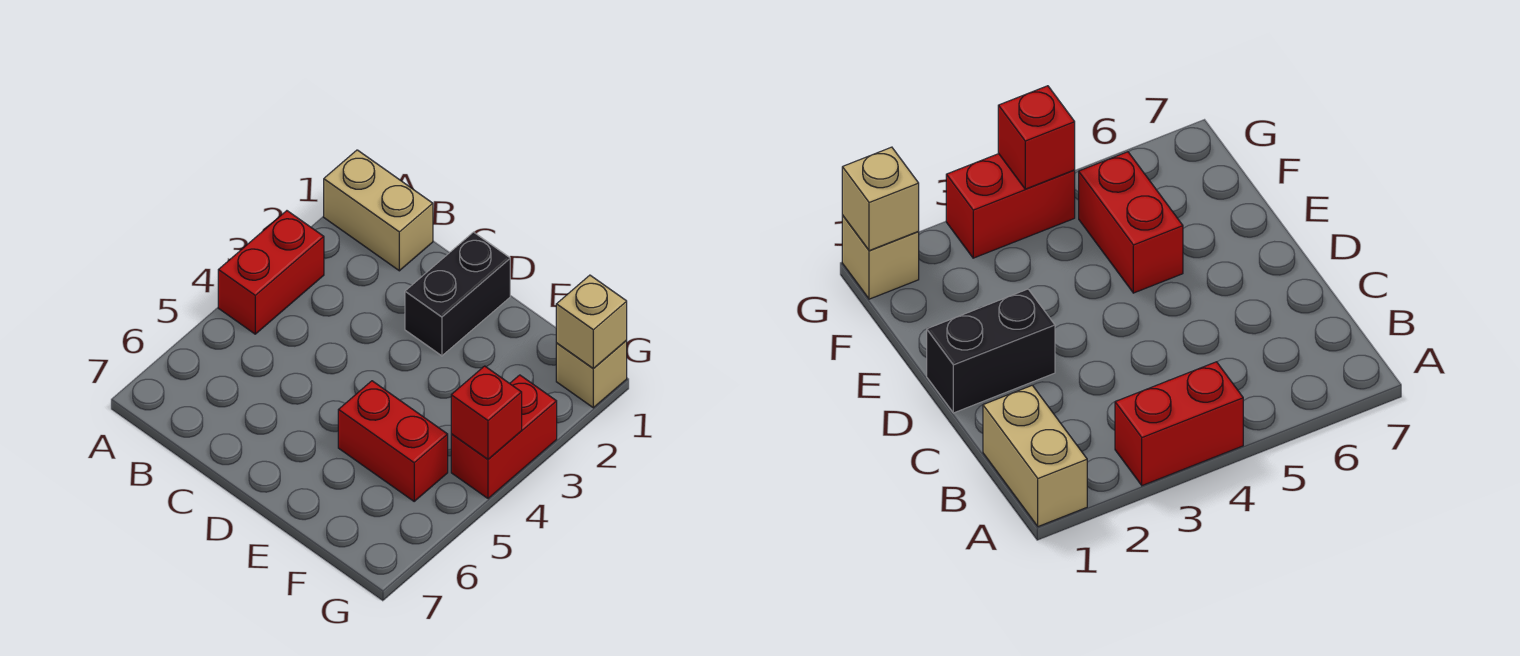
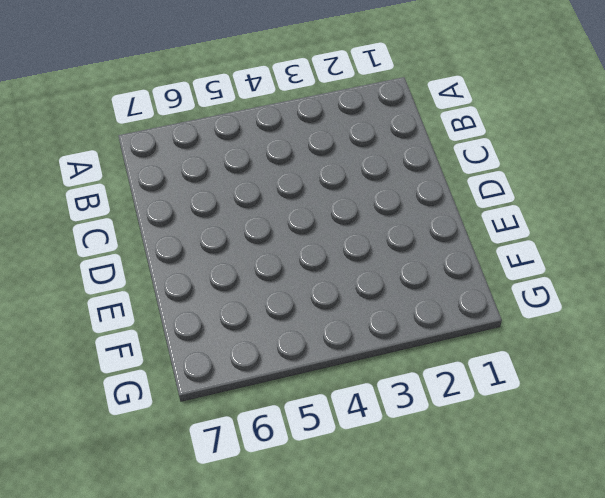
none -> tan brick A1:B1 level 1
none -> red brick A3:A4 level 1

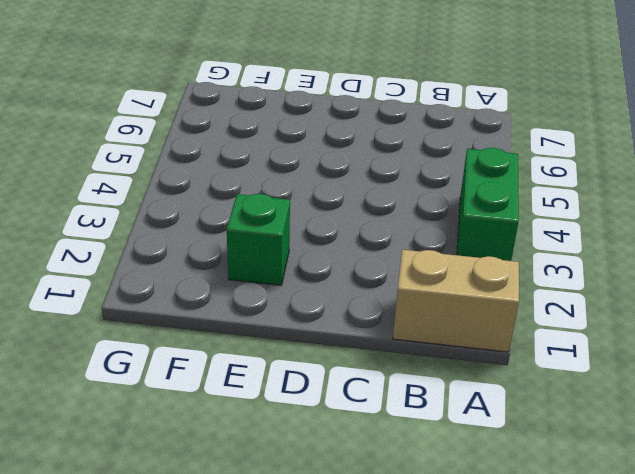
green brick A3:A4 level 1 -> red brick A3:A4 level 1
green brick E2 level 1 -> none
none -> black brick D1:D2 level 1
none -> red brick E5:F5 level 1

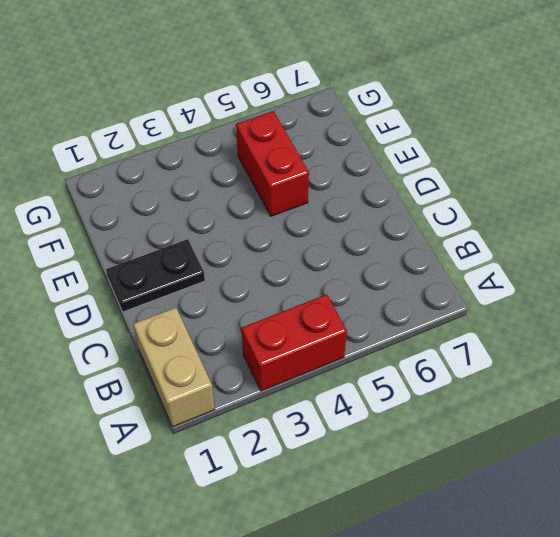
black plate D1:D2 level 1 -> black brick D1:D2 level 1
none -> tan brick G1 level 1
none -> red brick G3:G4 level 1

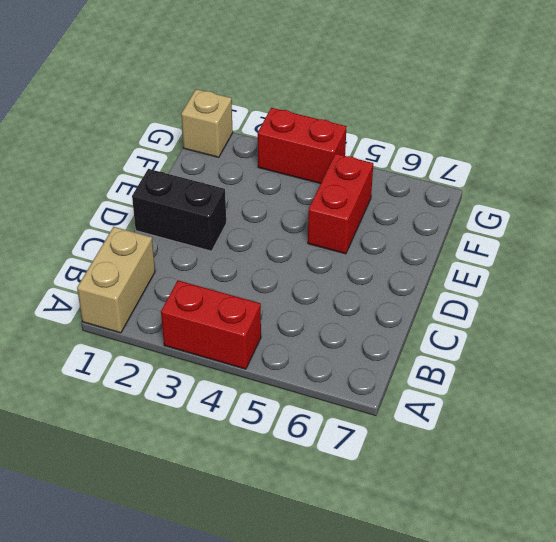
none -> tan brick G1 level 2
none -> red brick G4 level 2

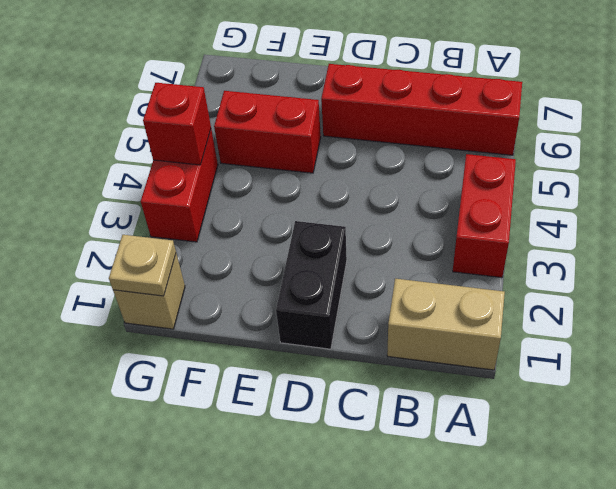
red brick A6:D6 level 1 -> none
tan plate G1 level 2 -> tan brick G1 level 2

